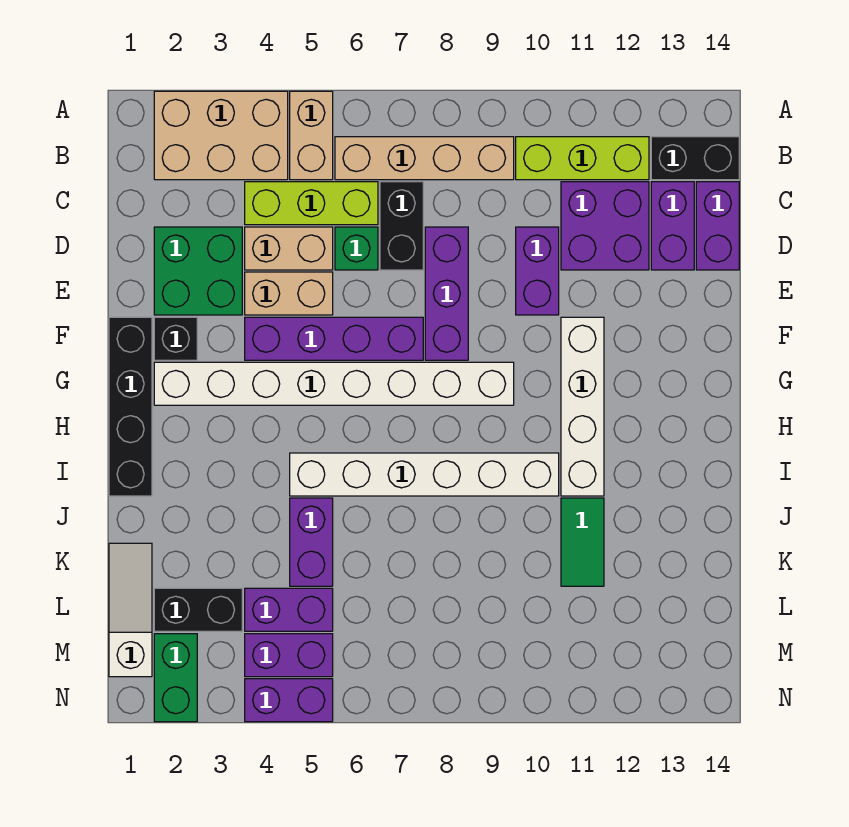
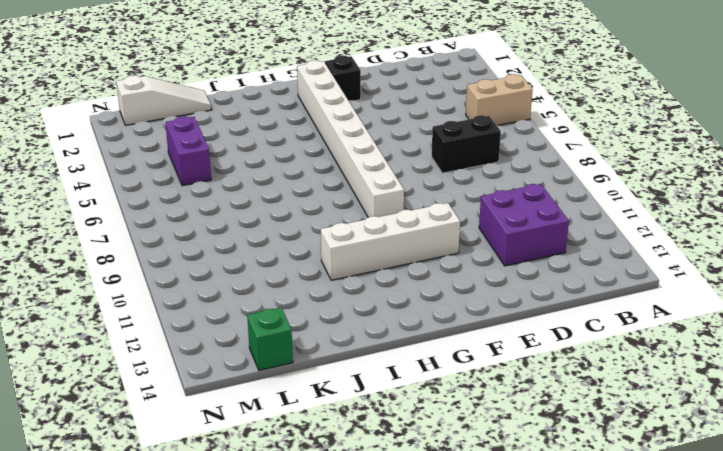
green brick L14 level 1 -> green brick D6 level 1
none -> tan brick A2:B4 level 1
none -> tan brick B6:B9 level 1
none -> lime brick B10:B12 level 1
none -> black brick B13:B14 level 1

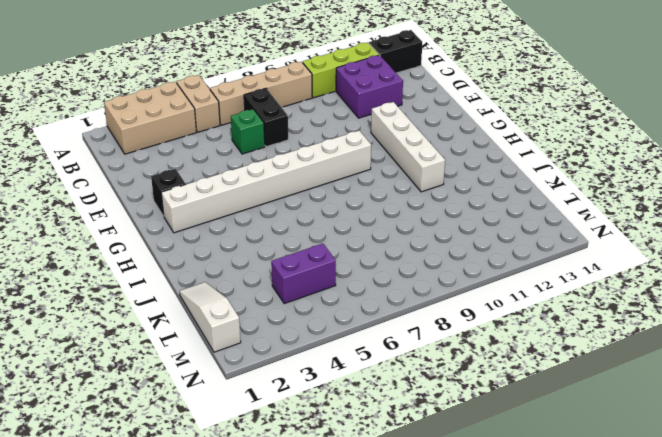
none -> lime brick C4:C6 level 1
none -> purple brick C13:D13 level 1
none -> purple brick C14:D14 level 1
none -> green brick D2:E3 level 1

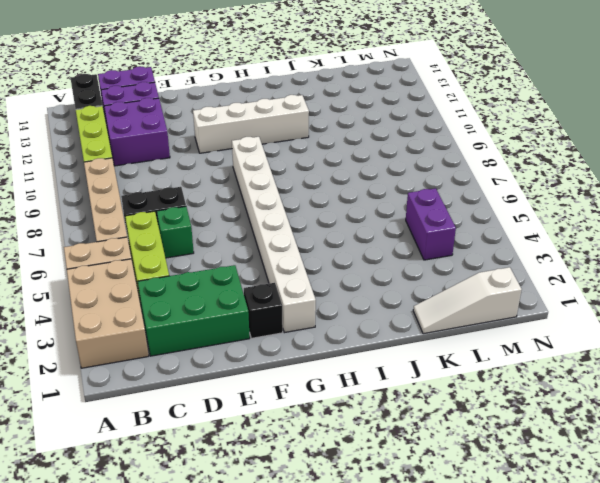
green brick C2:E3 level 1 -> green brick D2:E3 level 1
none -> tan brick D4:D5 level 1
none -> purple brick D8:F8 level 1
none -> purple brick D10:E10 level 1
none -> tan brick E4:E5 level 1

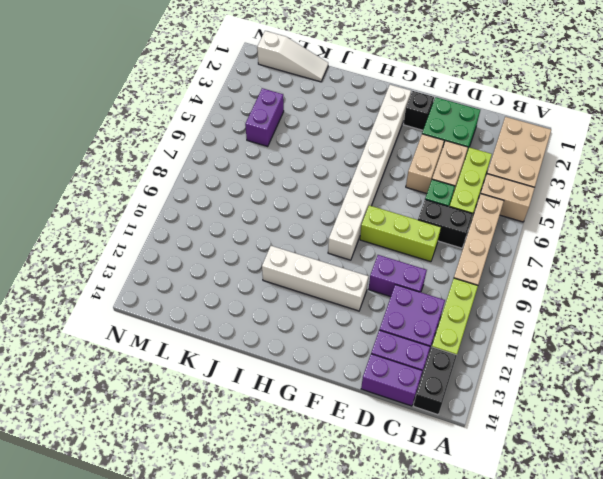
lime brick D8:F8 level 1 -> purple brick D8:F8 level 1
none -> black brick F1:I1 level 1
none -> purple brick F4:F7 level 1
none -> white brick I5:I10 level 1
none -> purple brick J5:K5 level 1

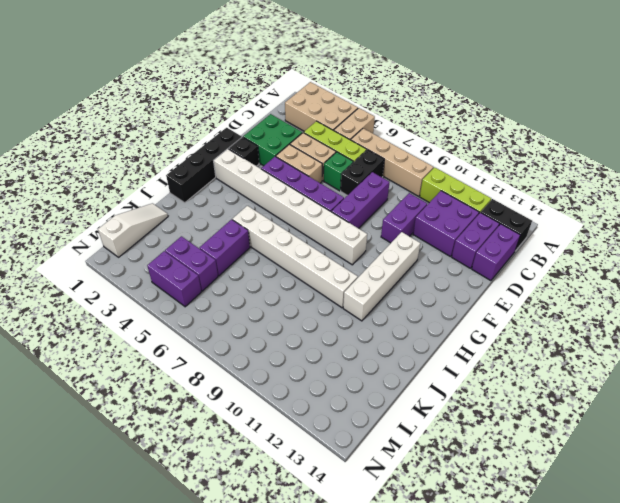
none -> green tile J11:K11 level 1
none -> black brick L2:L3 level 1
none -> green brick M2:N2 level 1
none -> purple brick N4:N5 level 1

